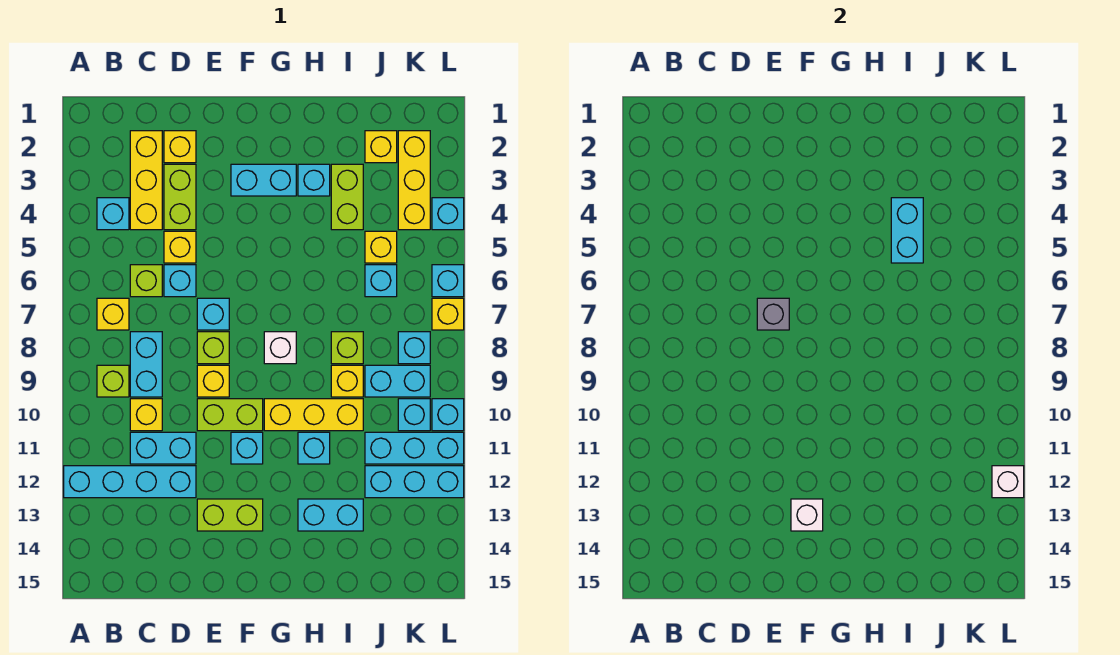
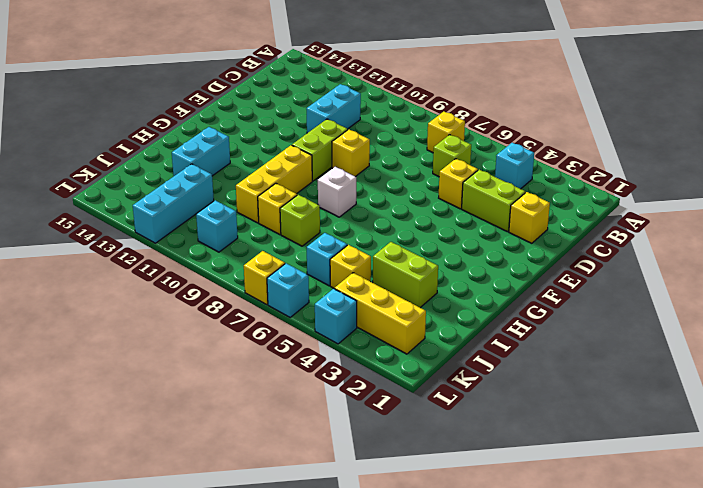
none -> cyan brick A12:D12 level 1
none -> lime brick B9 level 1
none -> yellow brick C2:C4 level 1
none -> cyan brick C8:C9 level 1

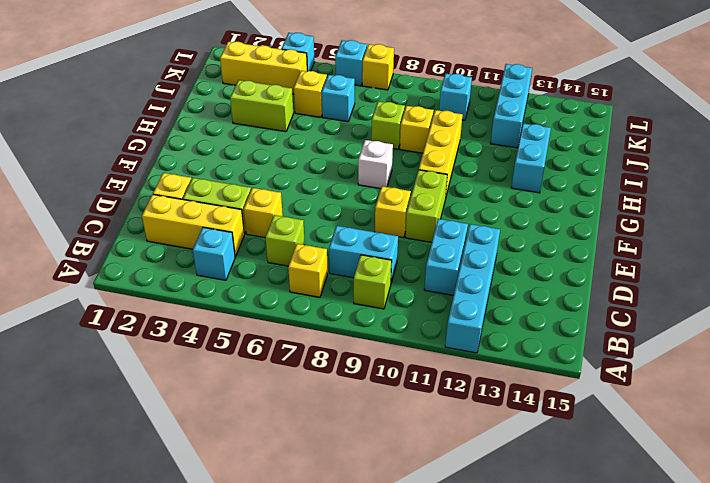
none -> yellow brick C10 level 1
none -> cyan brick D6 level 1
none -> cyan brick E7 level 1
none -> lime brick E8 level 1

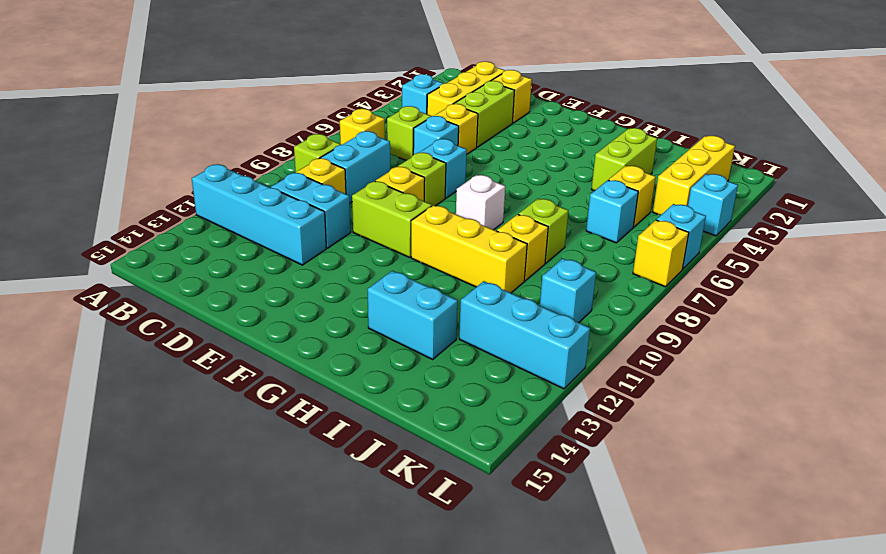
none -> lime brick E13:F13 level 1
none -> cyan brick F3:G3 level 1
none -> cyan brick F11 level 1
none -> cyan brick H3 level 1

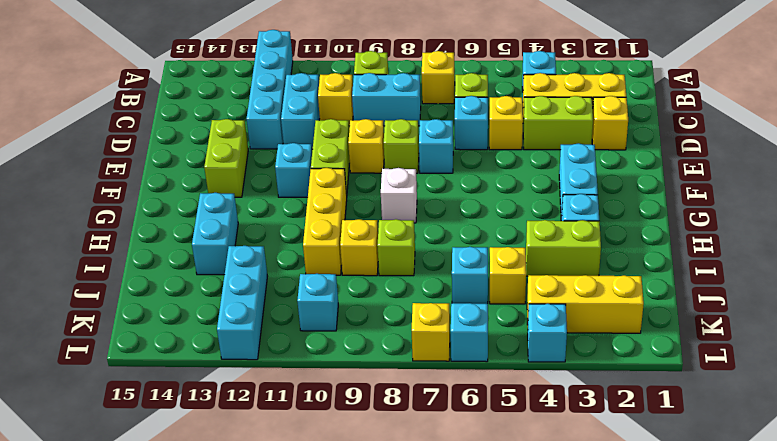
none -> cyan brick H11 level 1
none -> yellow brick J2 level 1
none -> cyan brick J9:K9 level 1
none -> cyan brick J11:L11 level 1

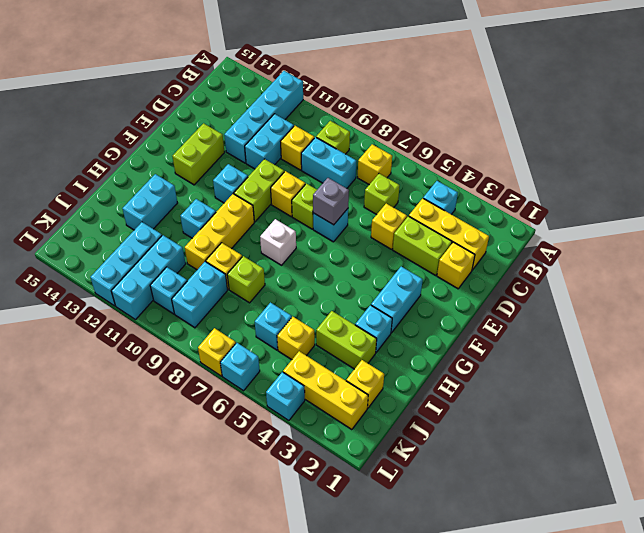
none -> cyan brick D6 level 1
none -> cyan brick K8 level 1
none -> cyan brick L10 level 1
none -> white brick F13 level 2

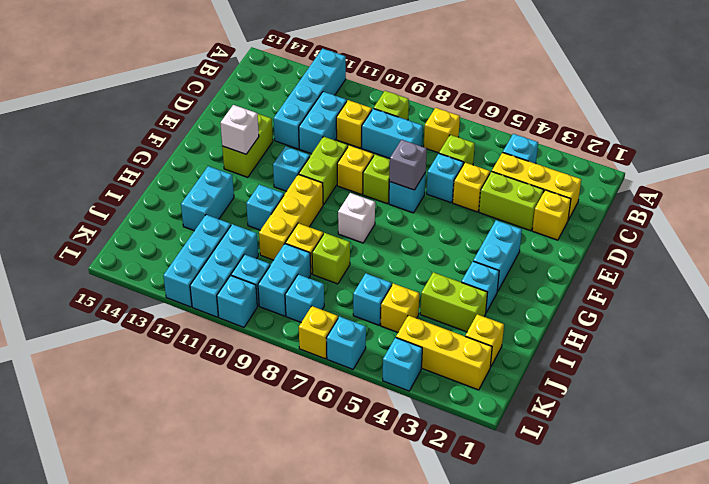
none -> cyan brick I4:I5 level 2
none -> white brick L12 level 2

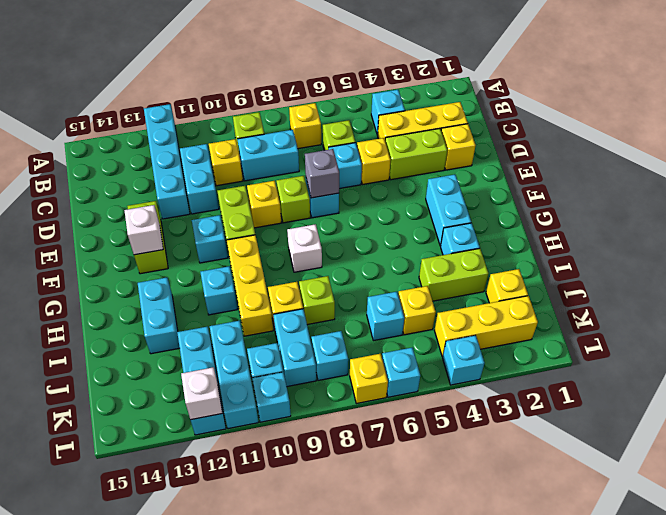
none -> cyan brick I4:I5 level 2

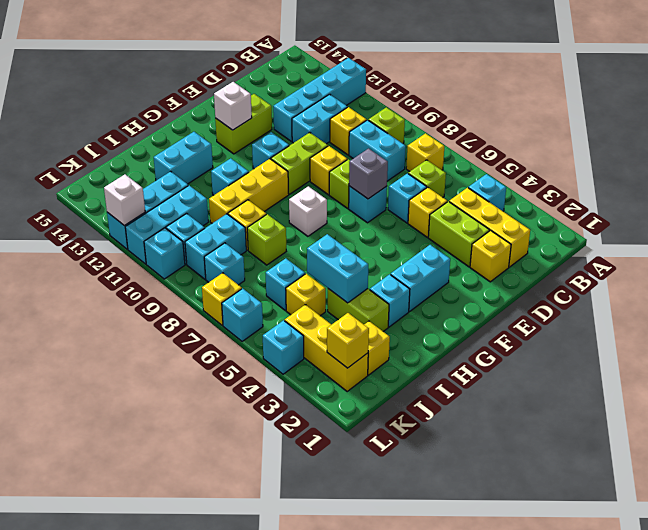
yellow brick K2 level 2 -> none

